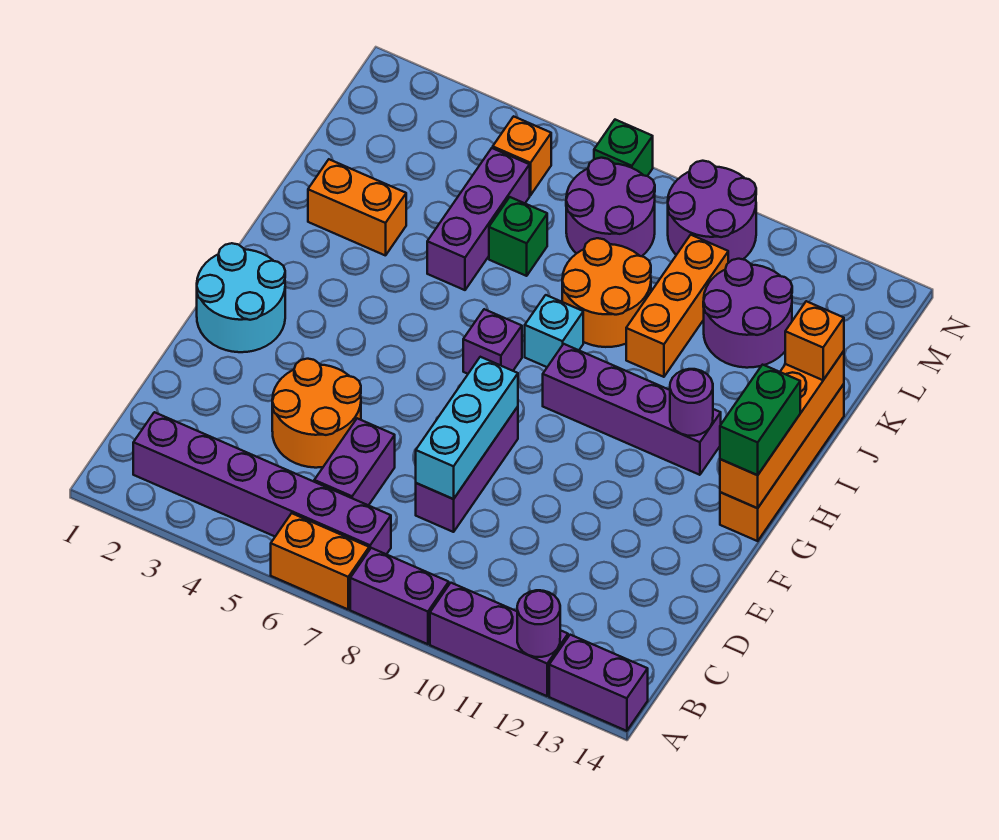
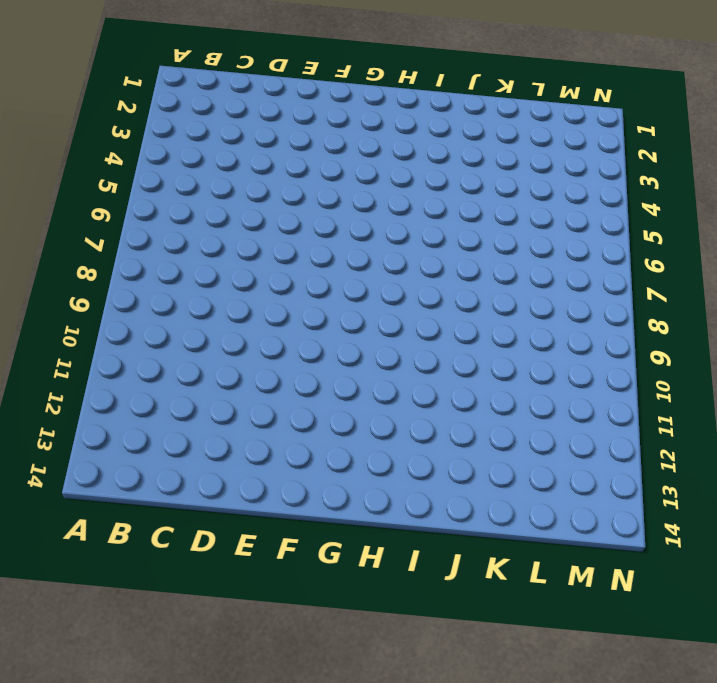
none -> orange brick A6:A7 level 1
none -> purple brick A8:A9 level 1
none -> purple brick A10:A12 level 1

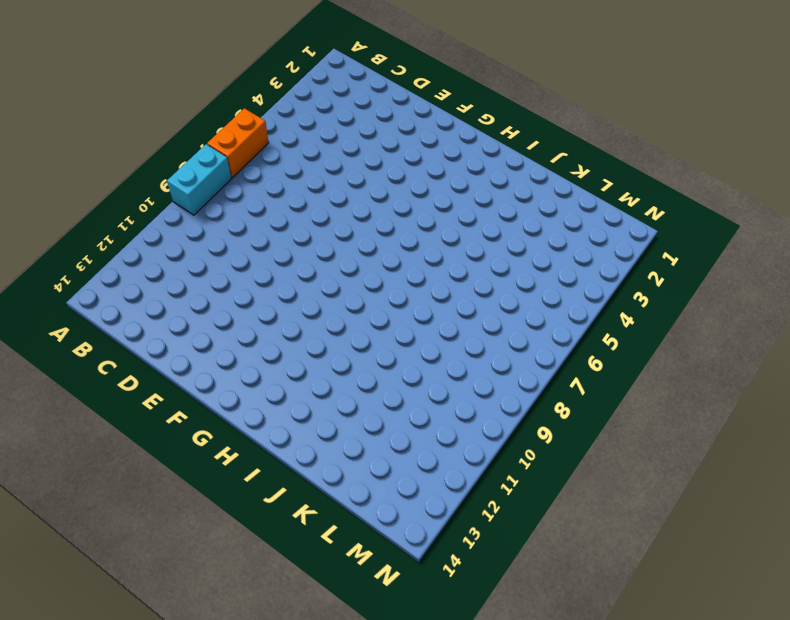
cyan brick A8:A9 level 1 -> purple brick A8:A9 level 1
none -> purple brick A10:A12 level 1
none -> purple brick A13:A14 level 1
none -> purple brick B2:B7 level 1

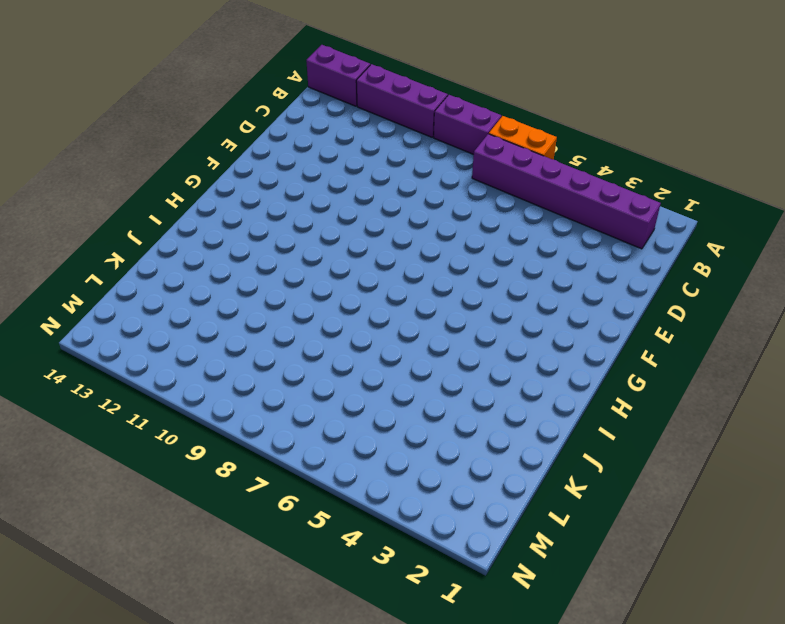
none -> purple brick C6:D6 level 1
none -> orange round brick D4:E5 level 1
none -> purple brick D8:F8 level 1

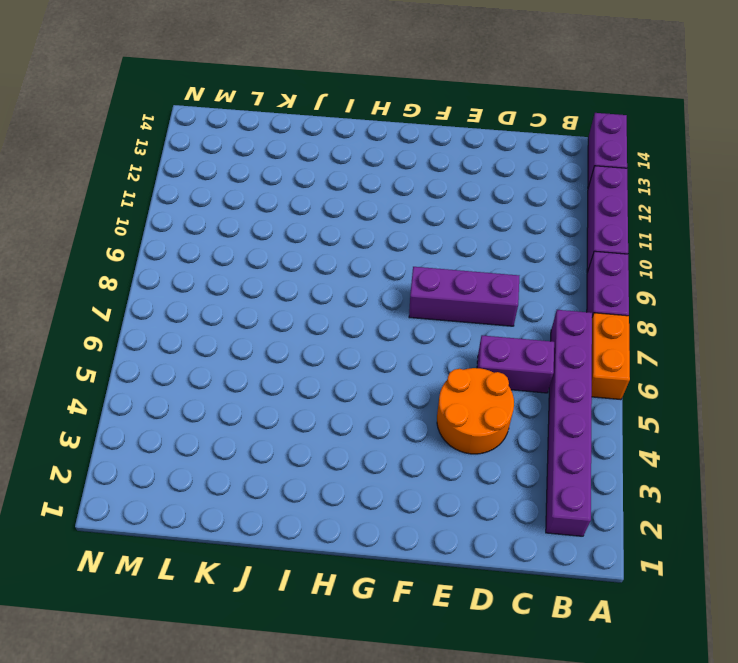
none -> cyan round brick F1:G2 level 1
none -> orange brick G14:J14 level 1
none -> purple brick H7 level 1

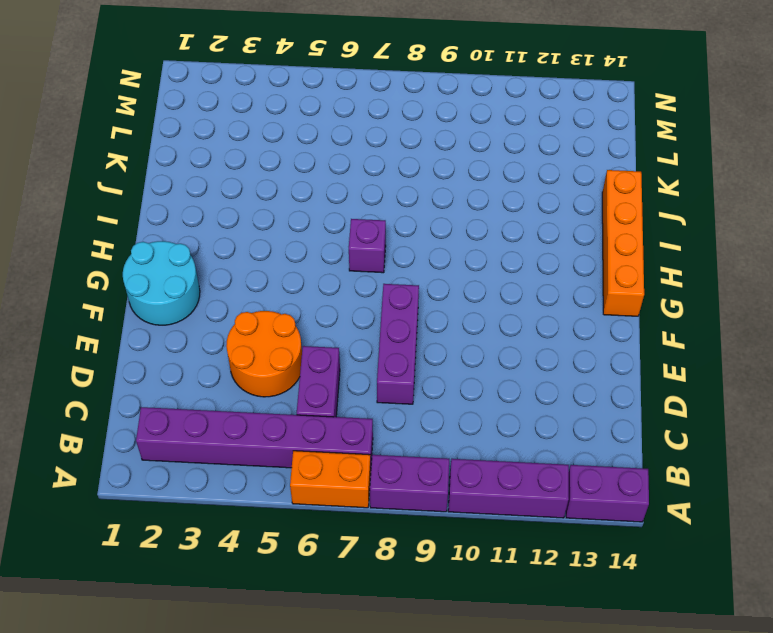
none -> purple brick H9:H12 level 1
none -> cyan brick I8 level 1
none -> orange brick J2:J3 level 1

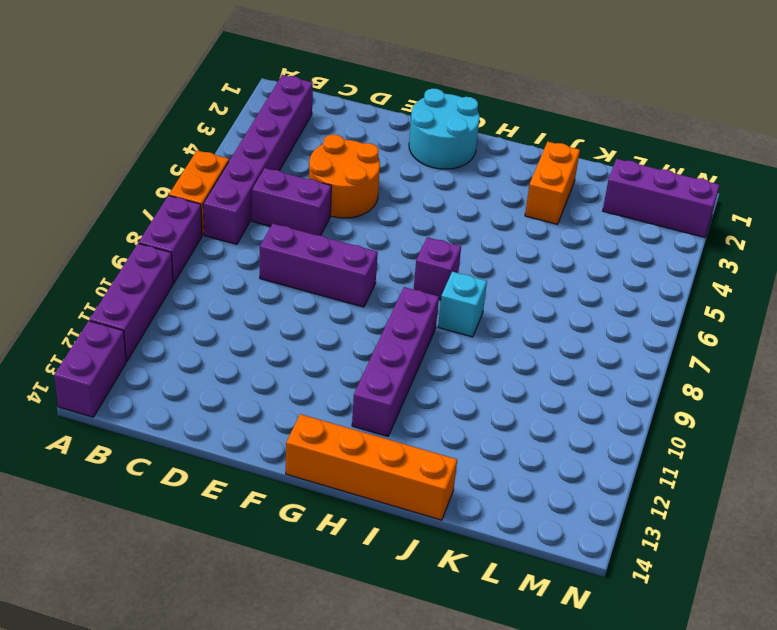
purple brick L2:N2 level 1 -> purple brick J5:L5 level 1
none -> orange round brick J8:K9 level 1
none -> orange brick J10:L10 level 1
none -> green brick K6 level 1

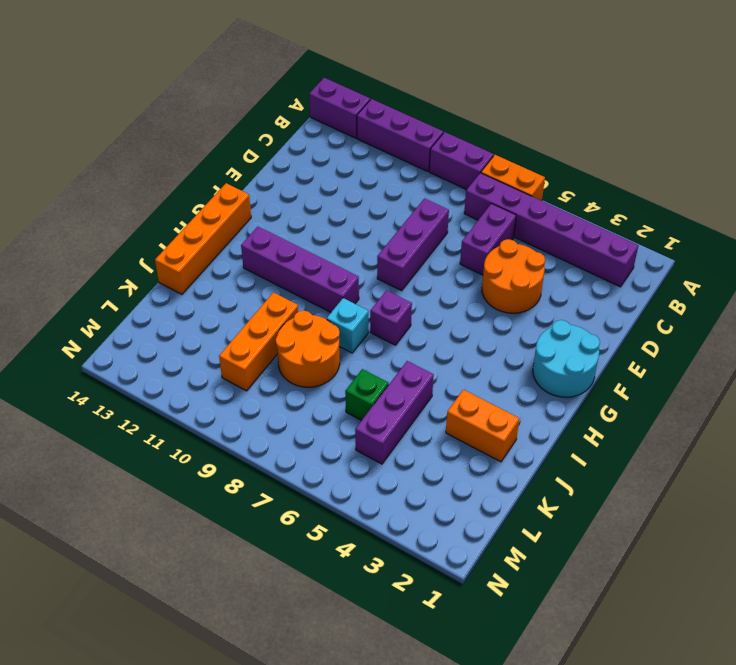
none -> purple round brick K11:L12 level 1
none -> purple round brick L7:M8 level 1
none -> orange brick M5 level 1

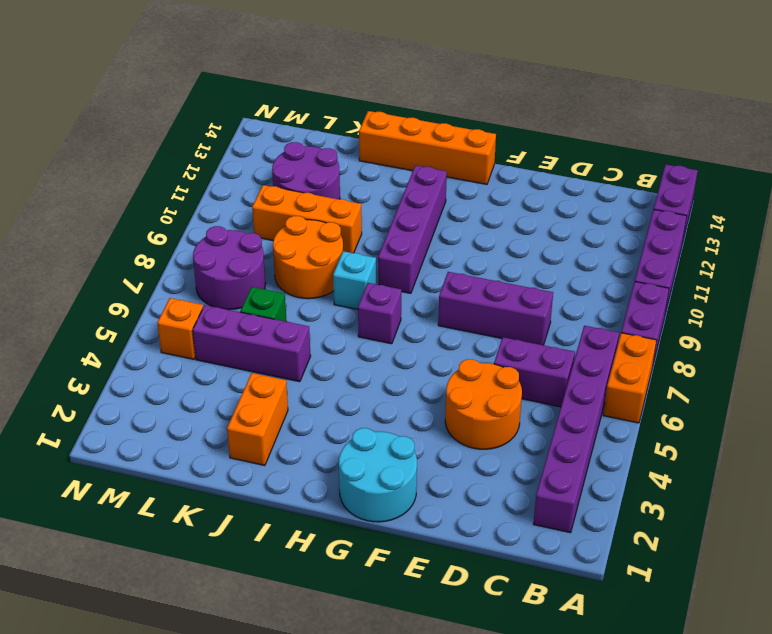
none -> purple round brick M9:N10 level 1
none -> green brick N7 level 1
none -> purple round brick A12 level 2

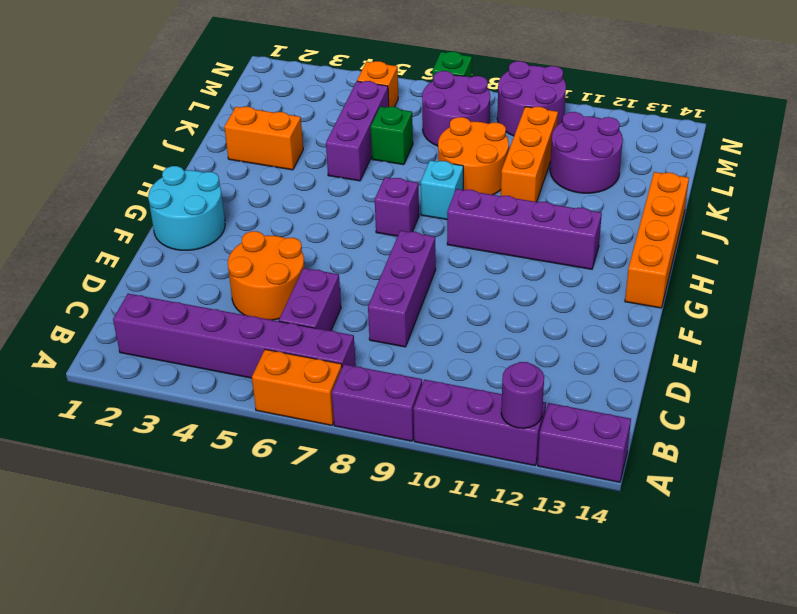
none -> cyan brick D8:F8 level 2
none -> orange brick G14:J14 level 2
none -> purple round brick H12 level 2

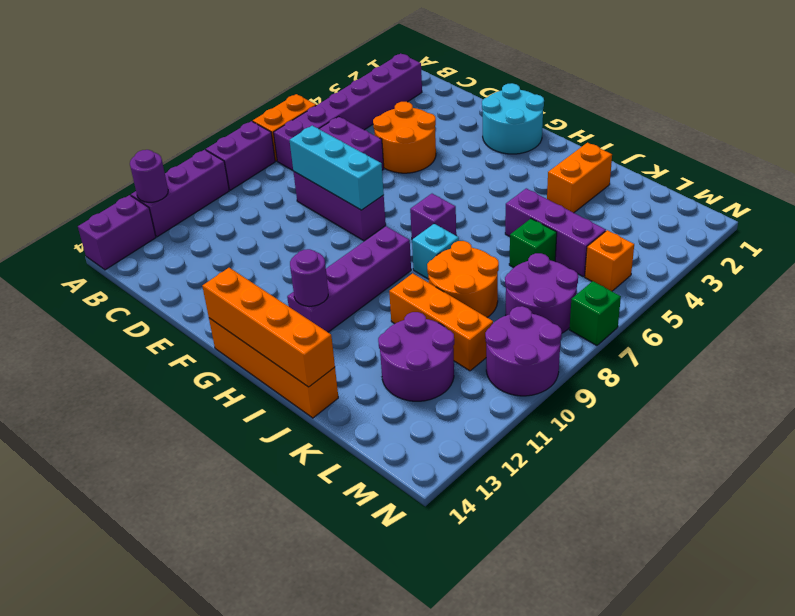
none -> green brick G14:H14 level 3
none -> orange brick J14 level 3

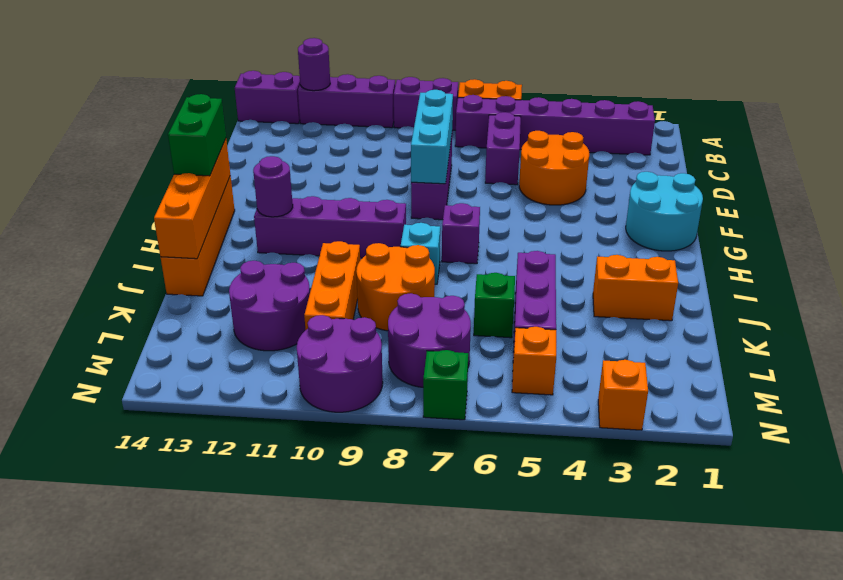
orange brick N3 level 1 -> orange brick J14 level 3

